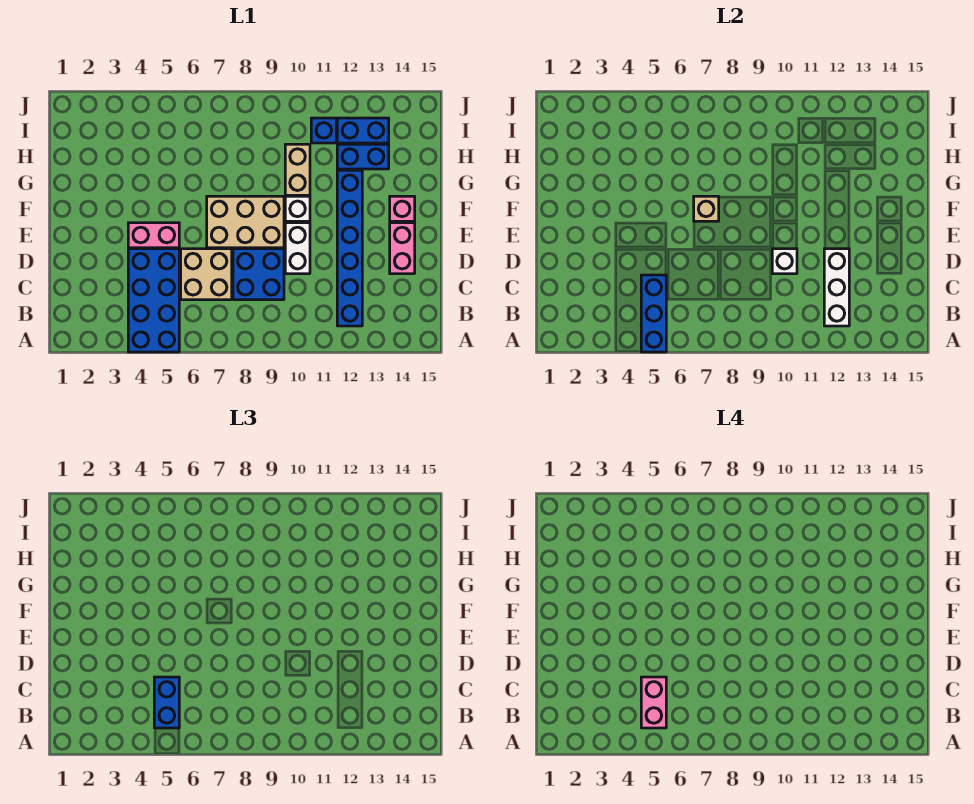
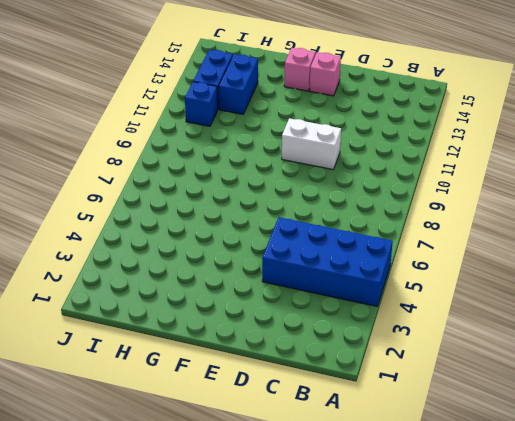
pink brick E14 level 1 -> pink brick D14:E14 level 1
none -> blue brick B12:G12 level 1
none -> tan brick C6:D7 level 1
none -> blue brick C8:D9 level 1

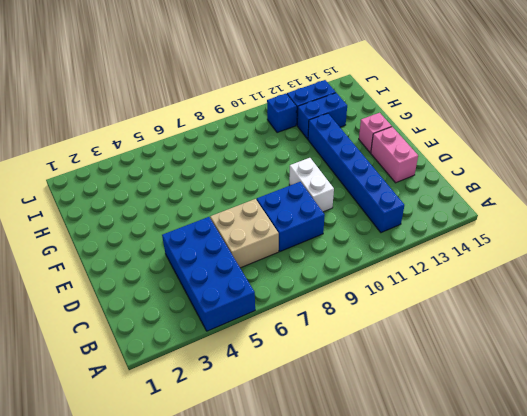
none -> pink brick E4:E5 level 1
none -> tan brick E7:F9 level 1
none -> white brick F10 level 1

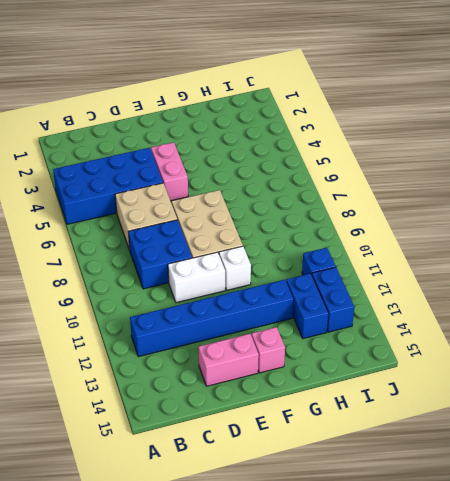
none -> tan brick G10:H10 level 1
none -> blue brick A5:C5 level 2
none -> white brick B12:D12 level 2

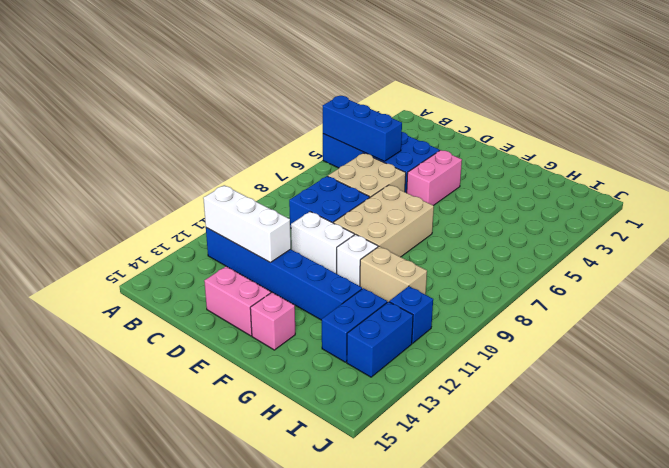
none -> white brick D10 level 2
none -> tan brick F7 level 2
none -> blue brick B5:C5 level 3

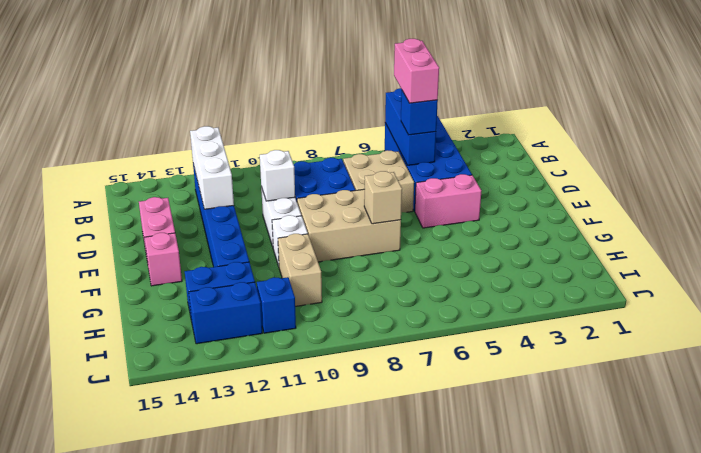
blue brick C5 level 3 -> blue brick B5:C5 level 3

